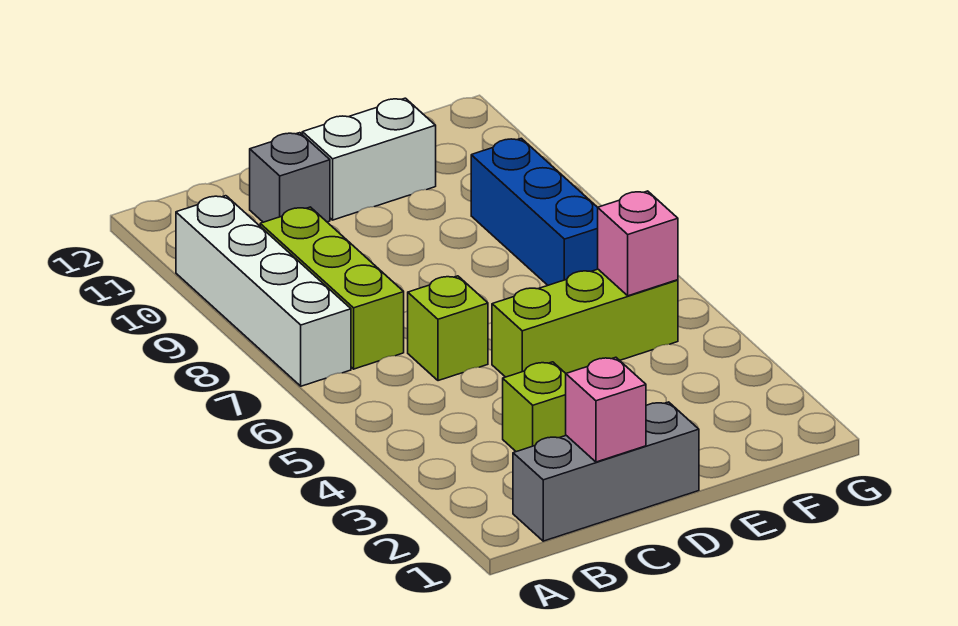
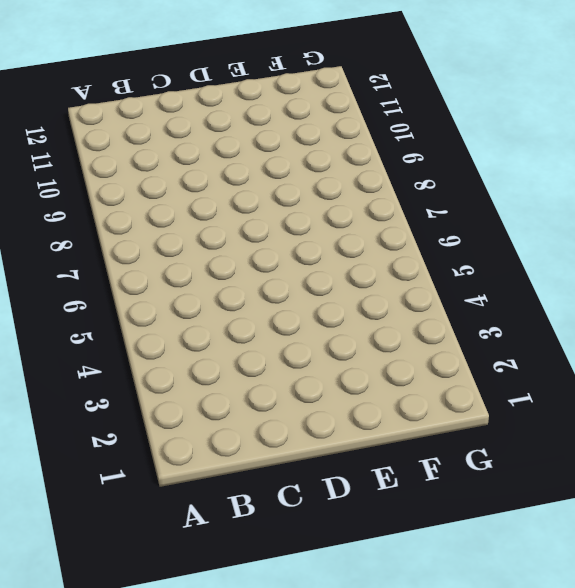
none -> white brick A7:A10 level 1
none -> grey brick B1:D1 level 1

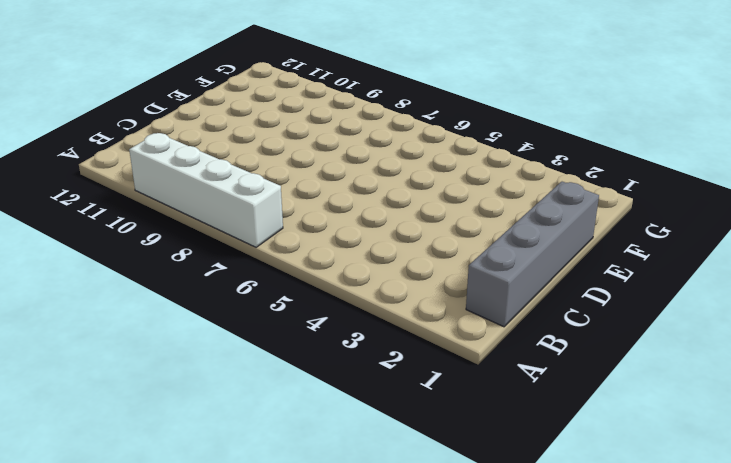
grey brick B1:E1 level 1 -> grey brick B1:D1 level 1
none -> lime brick B7:B9 level 1
none -> lime brick C3 level 1

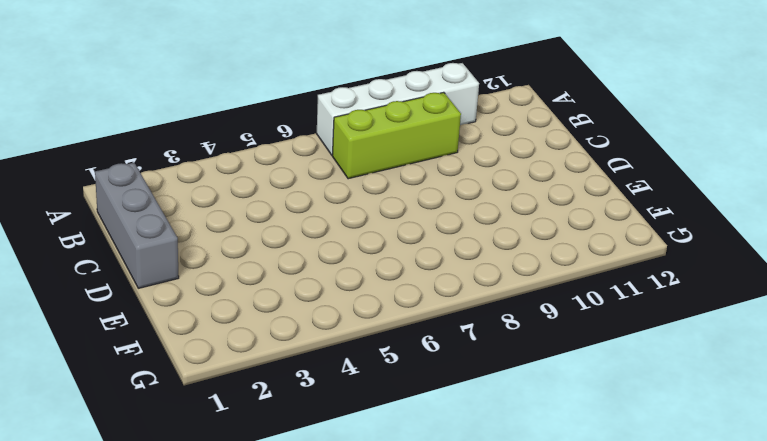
none -> lime brick C3 level 1
none -> lime brick C6 level 1

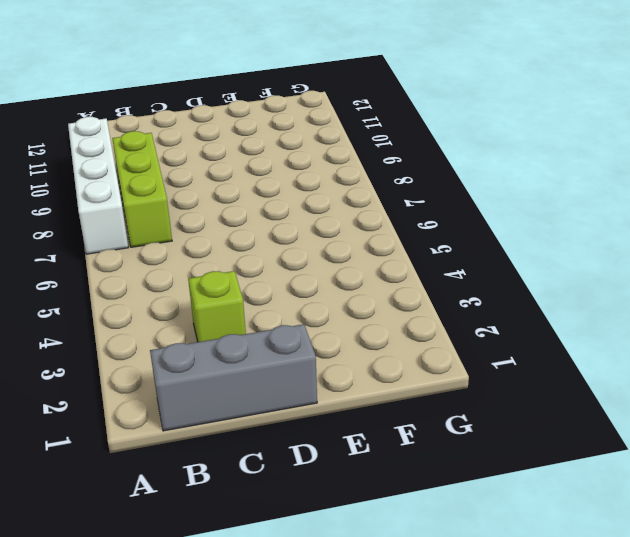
none -> lime brick C6 level 1
none -> grey brick C11 level 1

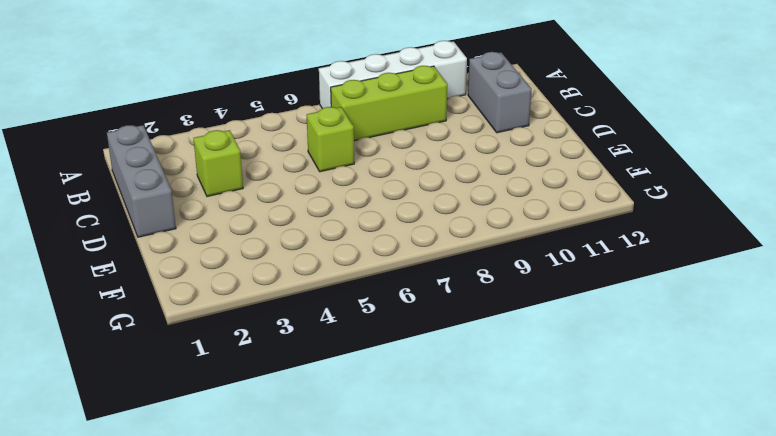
grey brick B11:C11 level 1 -> grey brick C11 level 1
none -> lime brick D5:F5 level 1
none -> white brick D11:E11 level 1

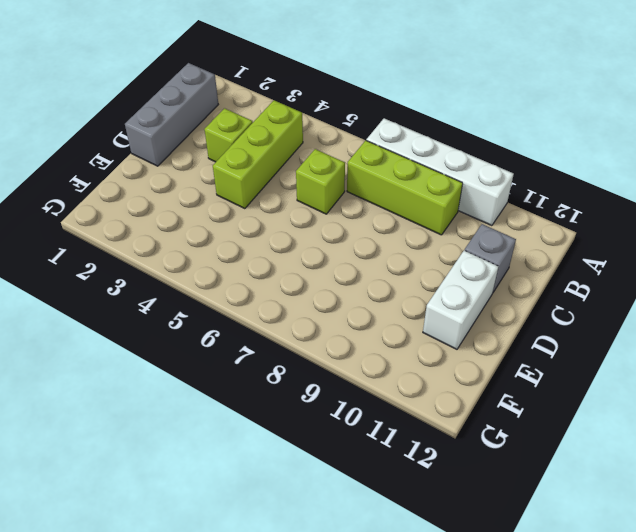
lime brick B4:D4 level 1 -> lime brick D5:F5 level 1
none -> blue brick F7:F9 level 1
none -> pink brick C1 level 2

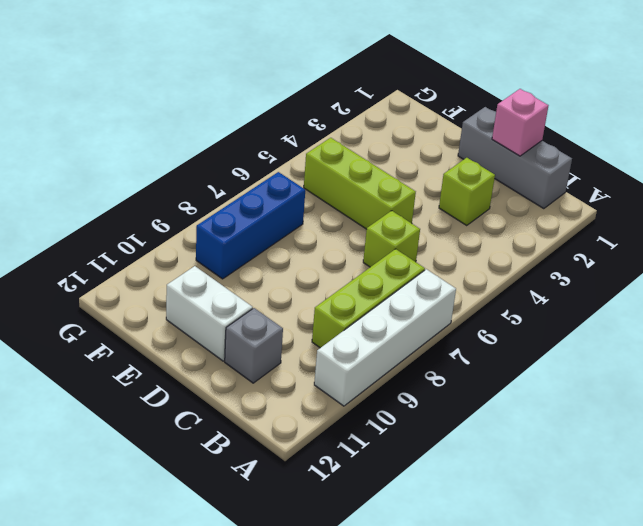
none -> pink brick F5 level 2

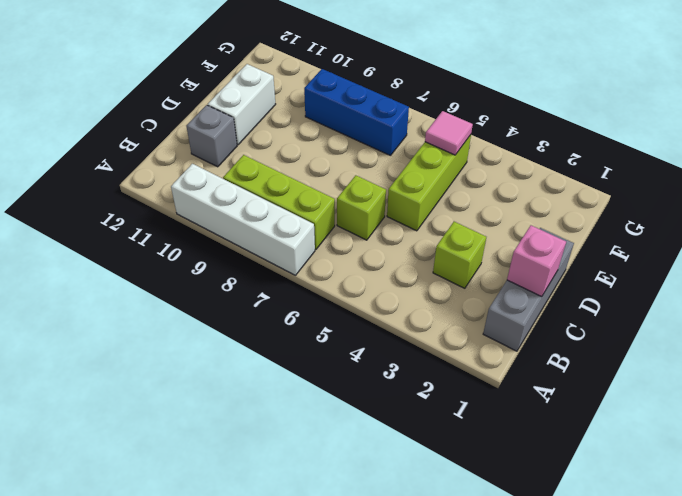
pink tile F5 level 2 -> pink brick F5 level 2

